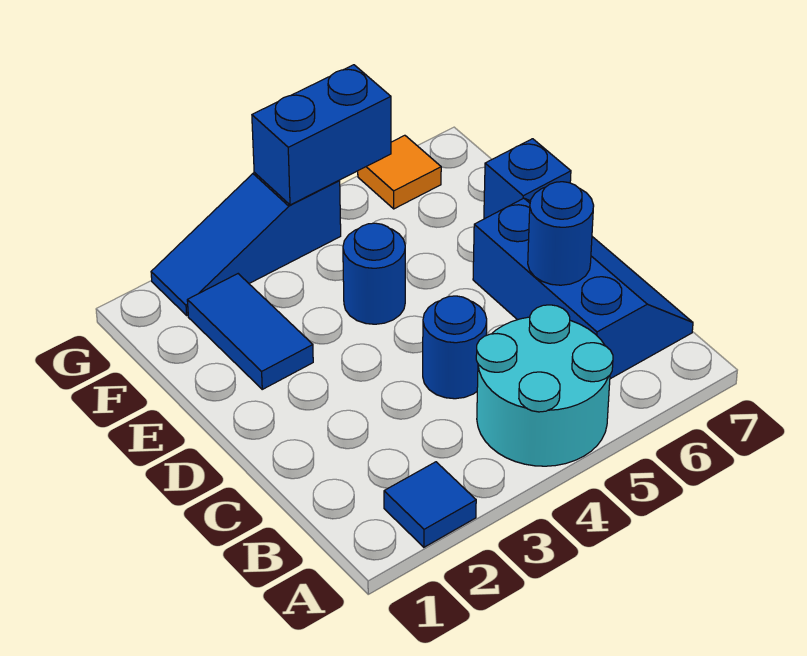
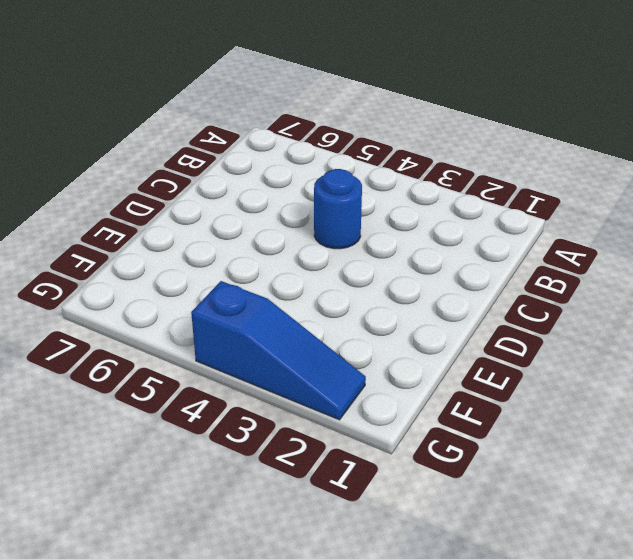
none -> blue tile A2 level 1
none -> cyan round brick A4:B5 level 1

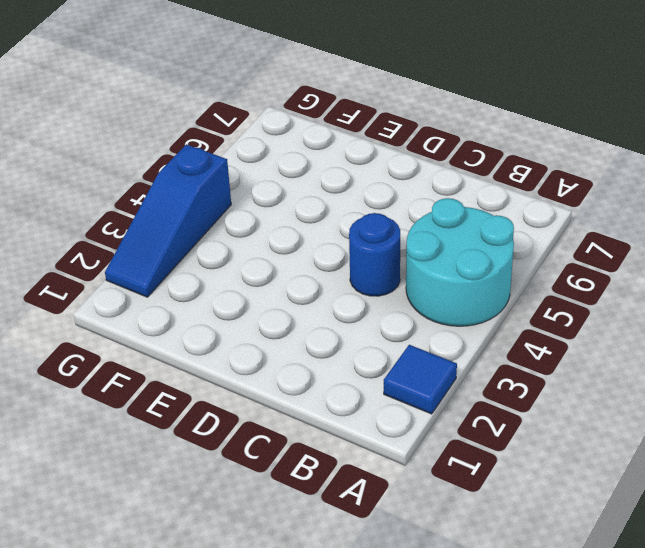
none -> blue slope B6:D7 level 1 top 6
none -> blue tile E2:F2 level 1

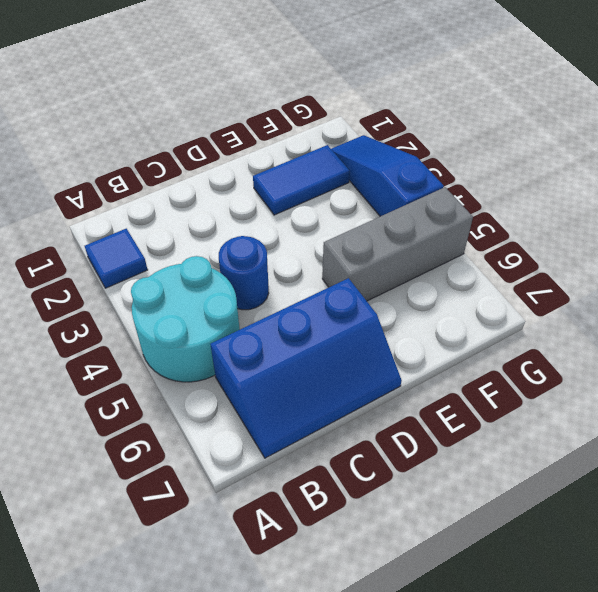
grey brick E5:G5 level 1 -> none
none -> blue round brick E4 level 1
none -> blue brick E7 level 1

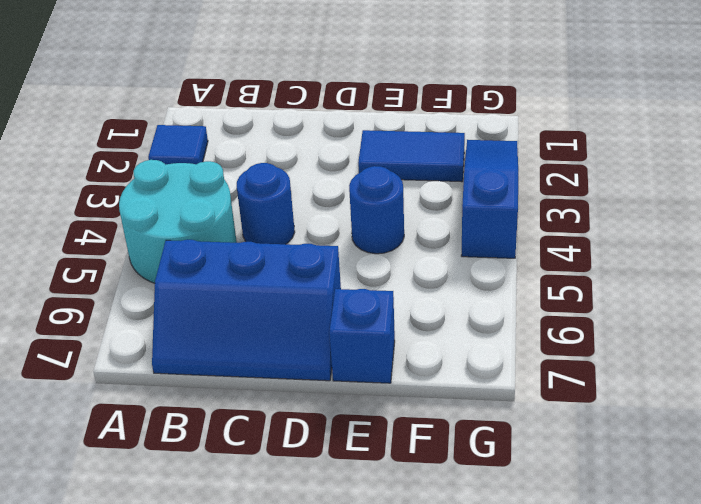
none -> orange tile G6 level 1
none -> blue round brick C6 level 2

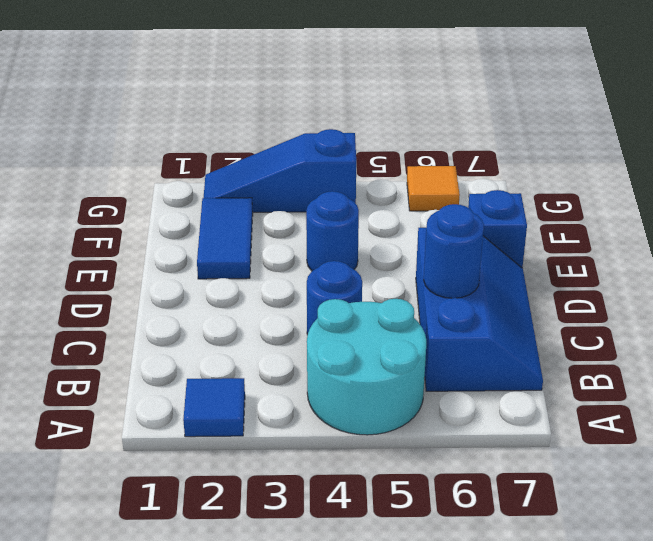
none -> blue brick G4:G5 level 2

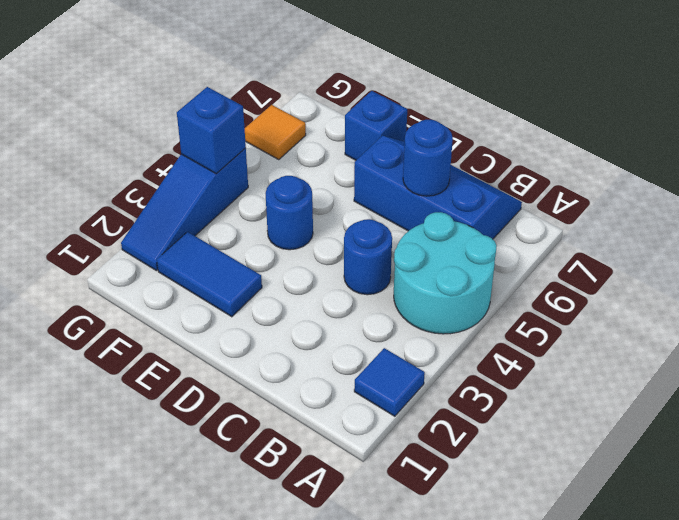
blue brick G4 level 2 -> blue brick G4:G5 level 2

